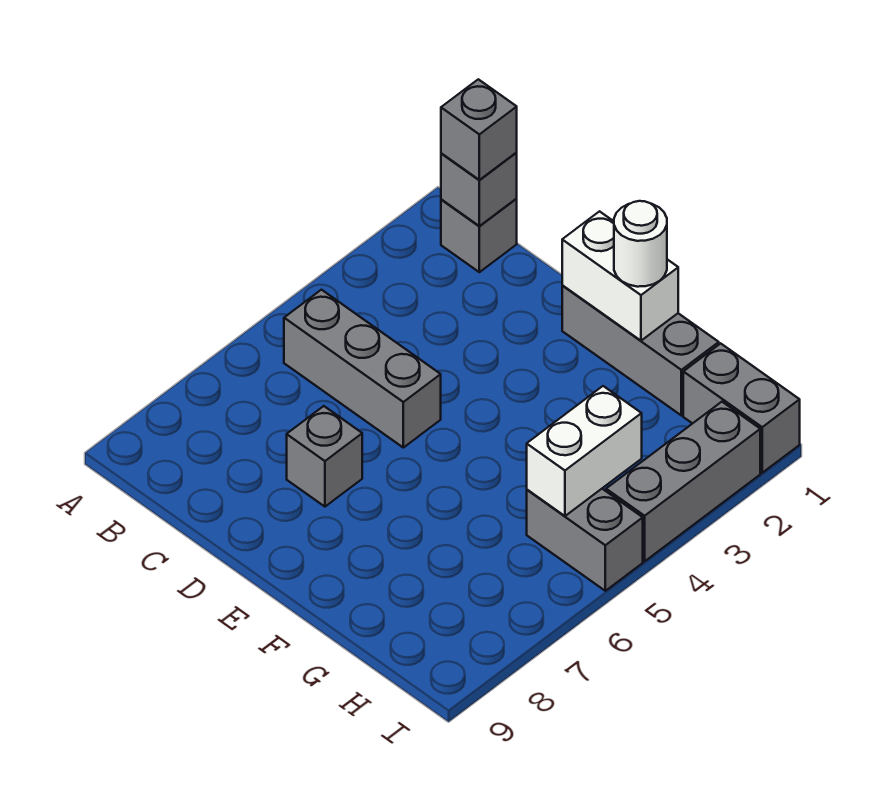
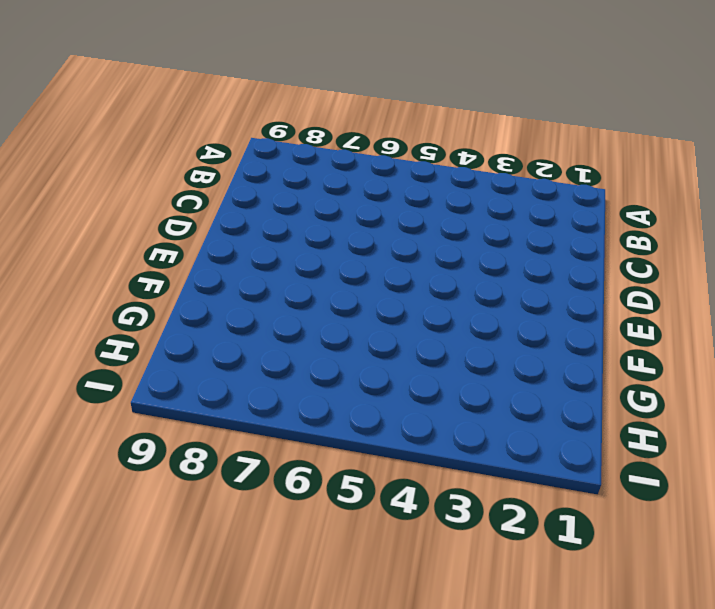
none -> grey brick B1 level 1
none -> grey brick B5:D5 level 1
none -> grey brick D7 level 1

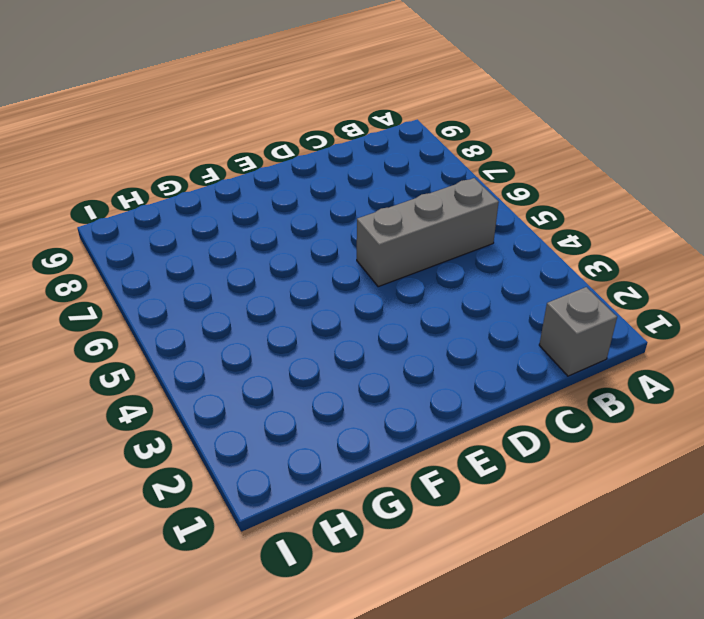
none -> grey brick D7 level 1
none -> grey brick E1:G1 level 1
none -> grey brick H1:I1 level 1

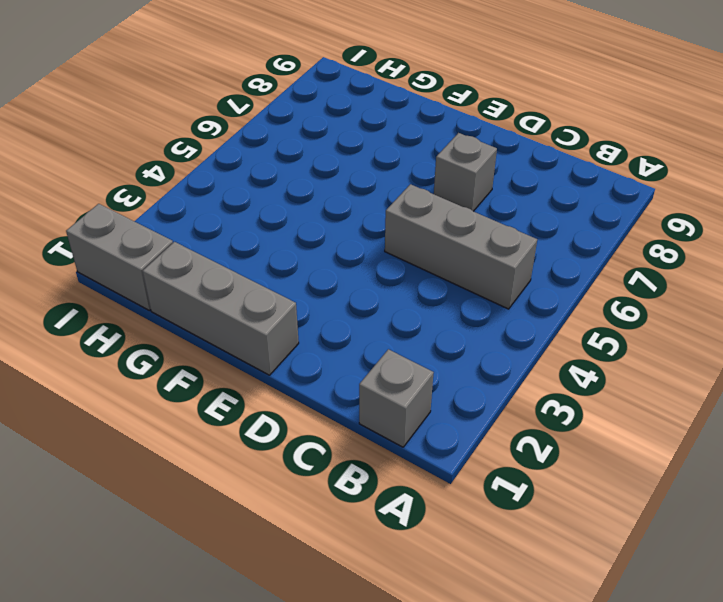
none -> grey brick H5:I5 level 1
none -> grey brick I2:I4 level 1
none -> grey brick B1 level 2

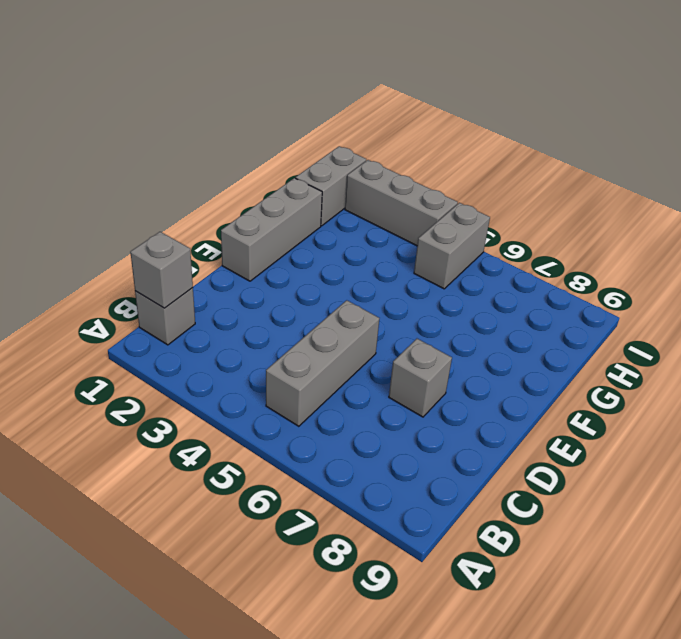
none -> white brick E1:F1 level 2
none -> white brick H4:H5 level 2
none -> grey brick B1 level 3

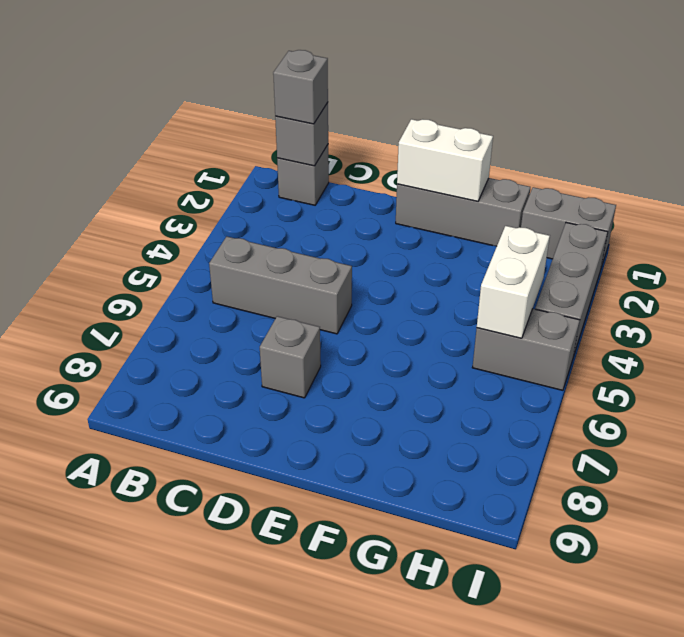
none -> white round brick F1 level 3

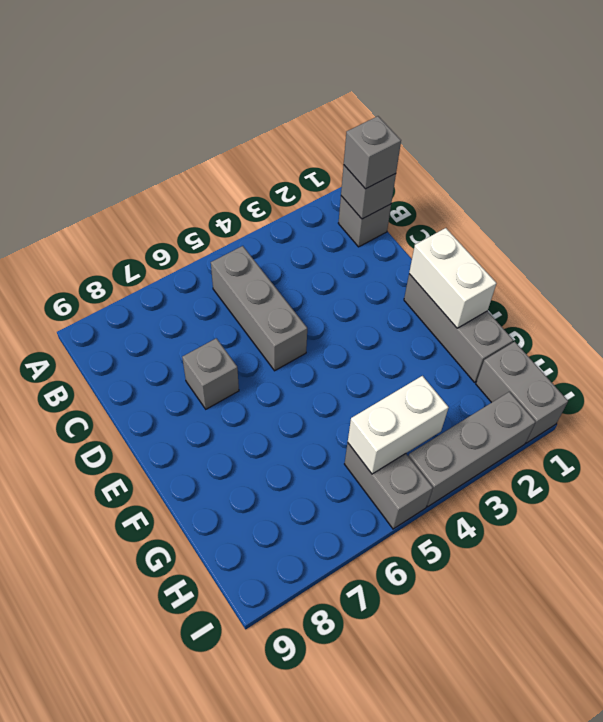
none -> white round brick F1 level 3

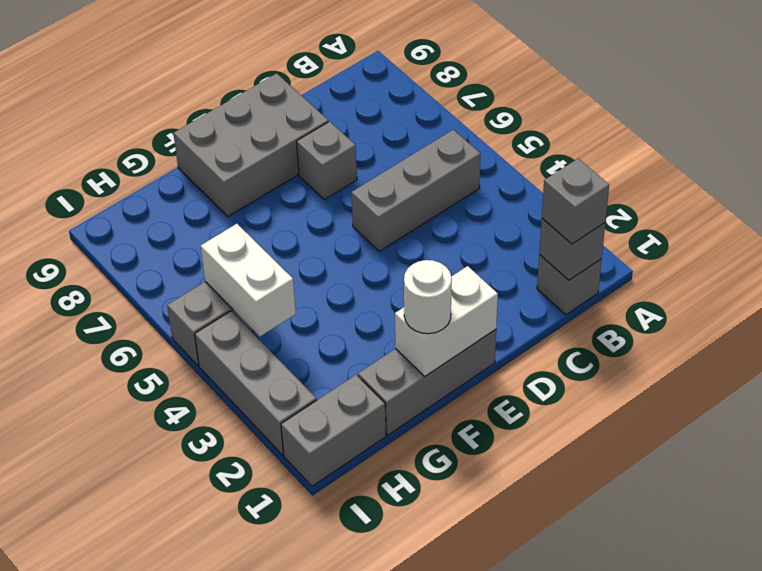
grey brick D8:F9 level 1 -> none

